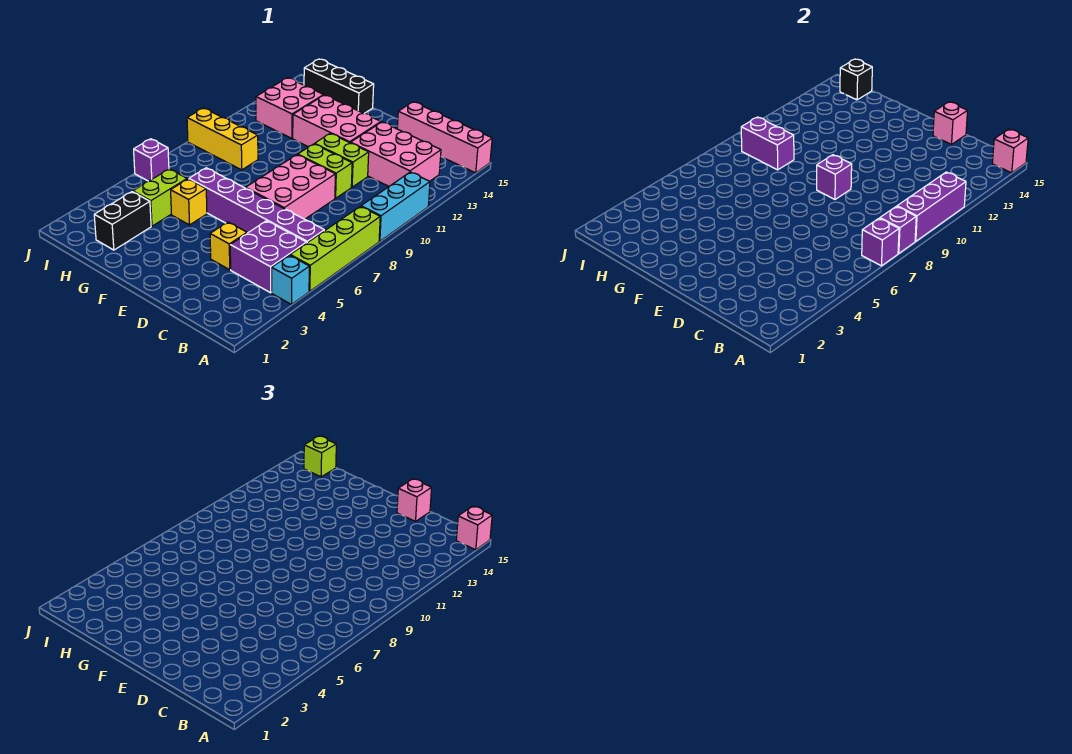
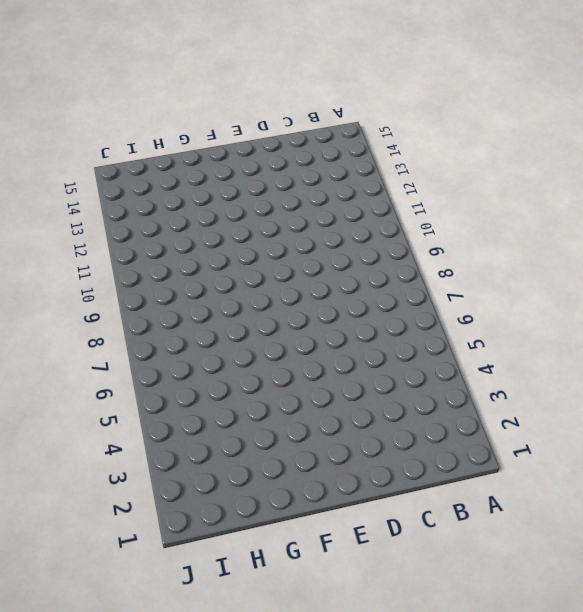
none -> cyan brick A4 level 1
none -> lime brick A5:A8 level 1
none -> cyan brick A9:A11 level 1
none -> pink brick A15:D15 level 1

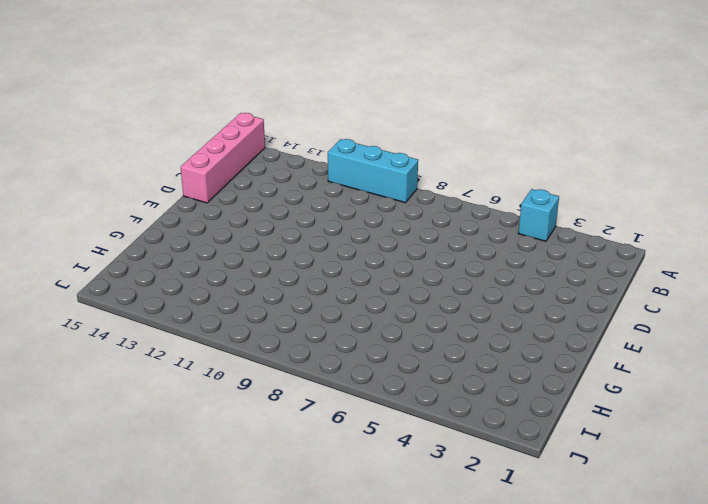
none -> lime brick A5:A8 level 1
none -> purple brick B4:C5 level 1
none -> purple brick B6:G6 level 1
none -> pink brick B12:D13 level 1

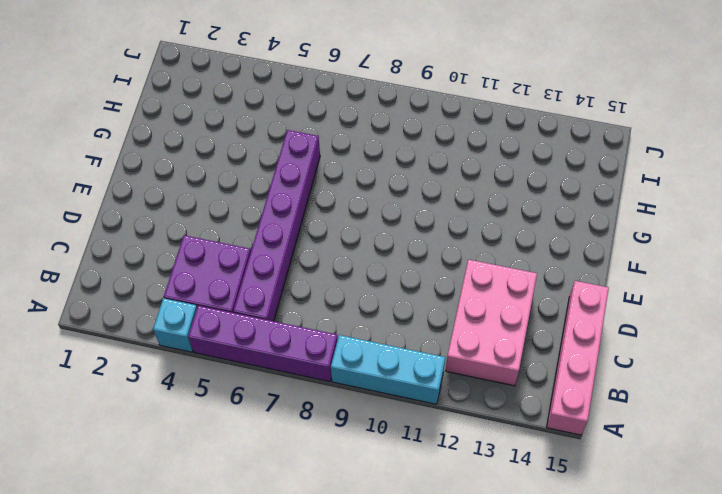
purple brick A5:A8 level 1 -> lime brick A5:A8 level 1
none -> yellow brick D4 level 1
none -> pink brick D7:E9 level 1
none -> lime brick D10:E10 level 1
none -> lime brick D11:E11 level 1

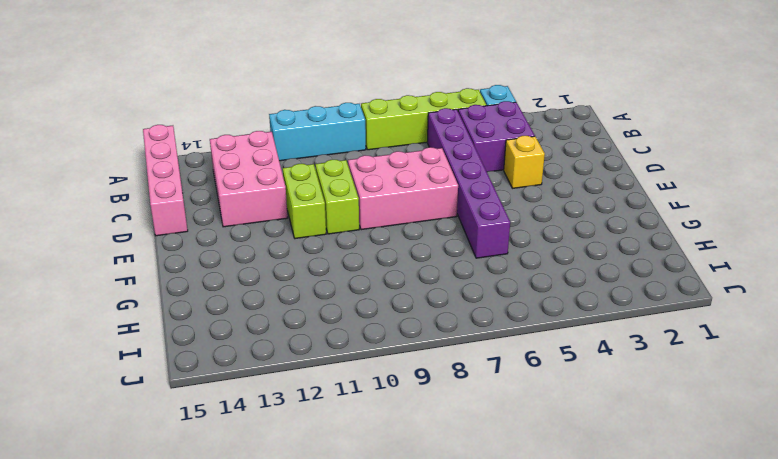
none -> pink brick E12:G13 level 1
none -> yellow brick G5 level 1
none -> black brick G15:I15 level 1
none -> black brick H2:H3 level 1

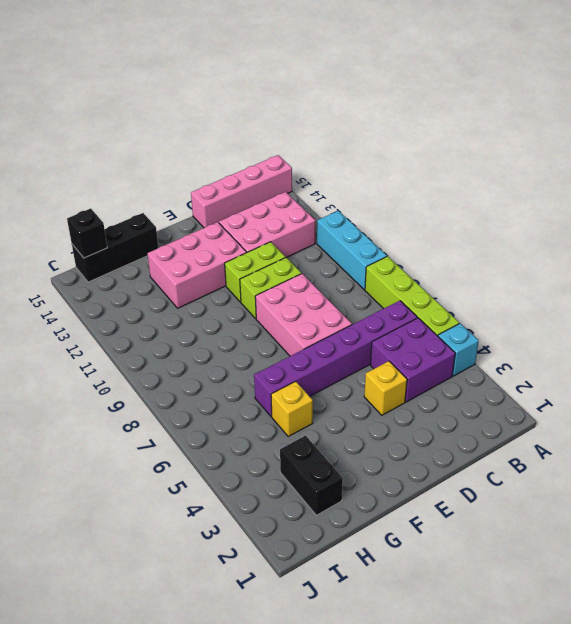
none -> lime brick H4:H5 level 1
none -> yellow brick H9:J9 level 1
none -> pink brick H12:I13 level 1
none -> purple brick J6 level 1

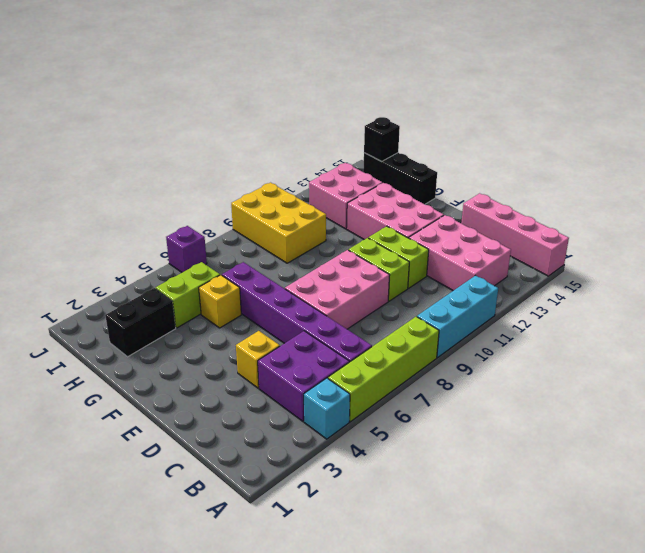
yellow brick H9:J10 level 1 -> yellow brick H9:J9 level 1
none -> purple brick A7 level 2
none -> purple brick A8 level 2
none -> purple brick A9:A11 level 2
none -> pink brick A15 level 2

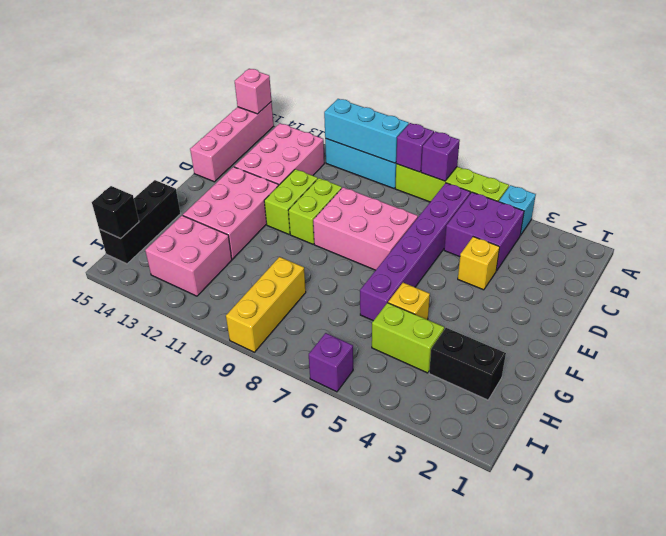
cyan brick A9:A11 level 2 -> purple brick A9:A11 level 2
none -> pink brick D15 level 2
none -> purple brick E9 level 2
none -> purple brick H9:I9 level 2
none -> pink brick A15 level 3

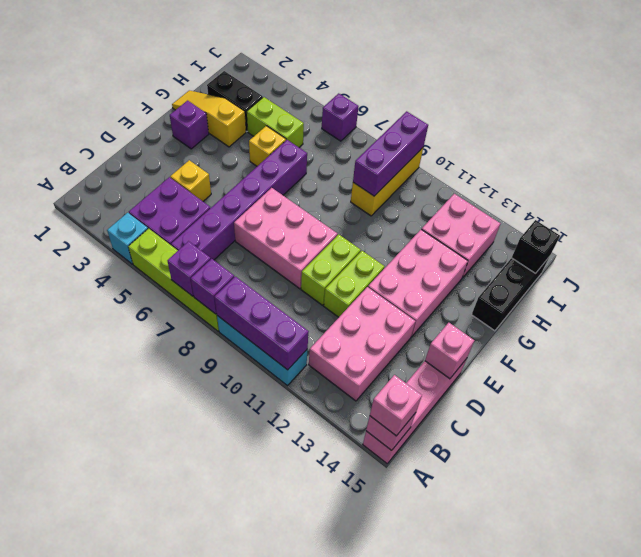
purple brick F2 level 1 -> purple brick E9 level 2
yellow slope G1:G3 level 1 top 3 -> none
purple brick H9:J9 level 2 -> purple brick H9:I9 level 2
none -> pink brick D15 level 3
none -> lime brick I15 level 3

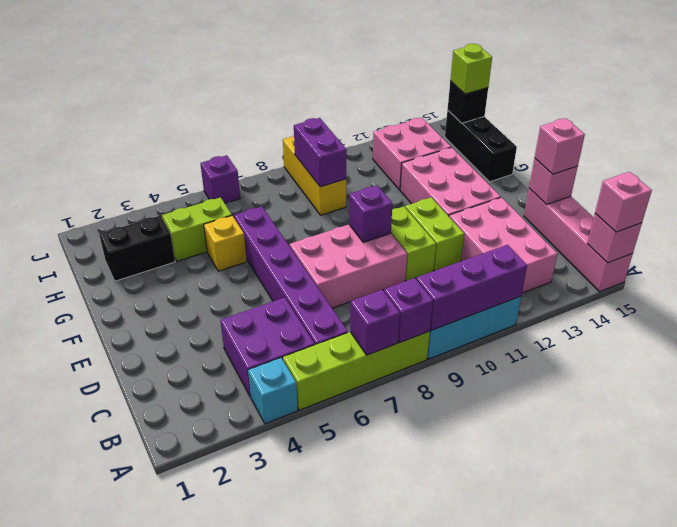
none -> yellow brick D4 level 1

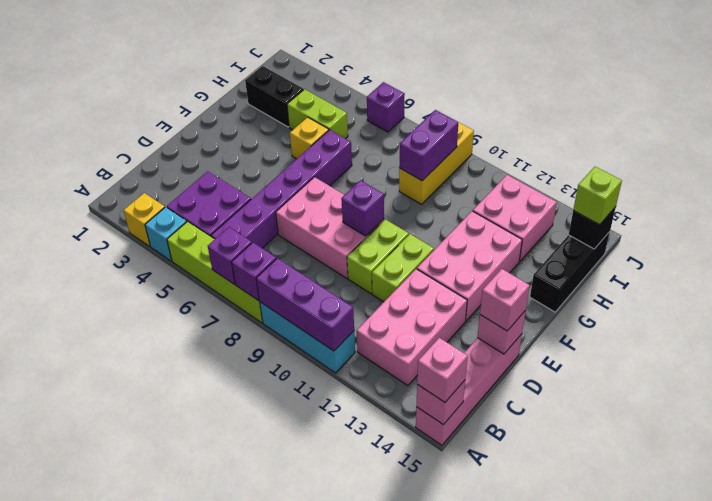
yellow brick A3 level 1 -> yellow brick D4 level 1

